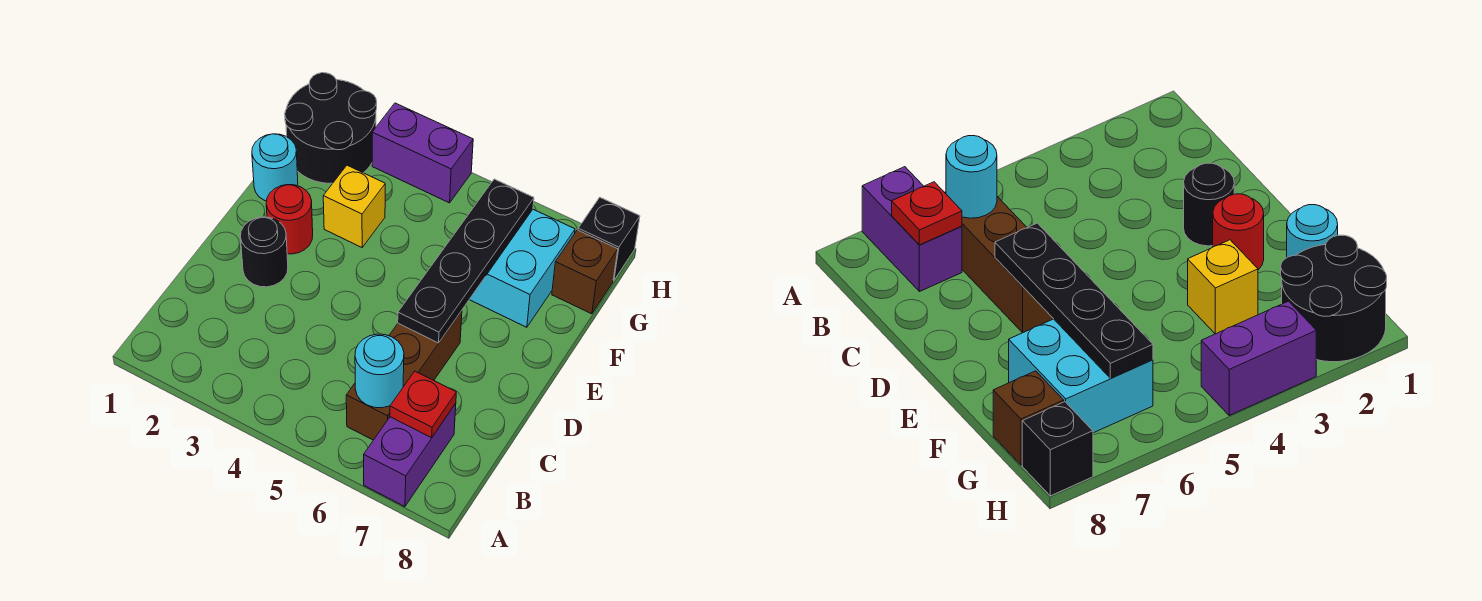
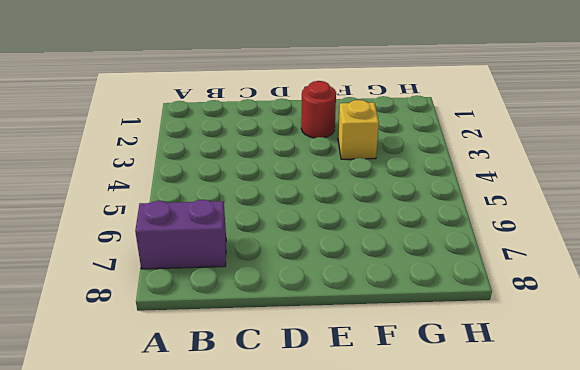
none -> brown brick B6:D6 level 1
none -> black round brick D2 level 1
none -> cyan round brick F1 level 1

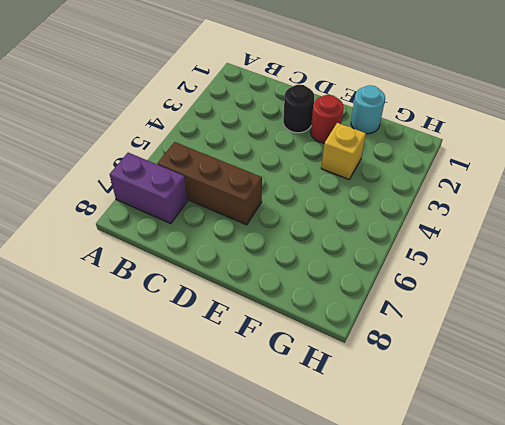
none -> cyan brick F6:G7 level 1
none -> black round brick G1:H2 level 1
none -> brown brick G8 level 1

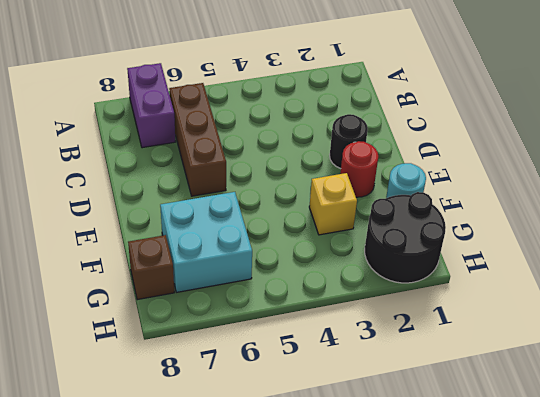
none -> purple brick H3:H4 level 1
none -> black brick H8 level 1
none -> cyan round brick B6 level 2

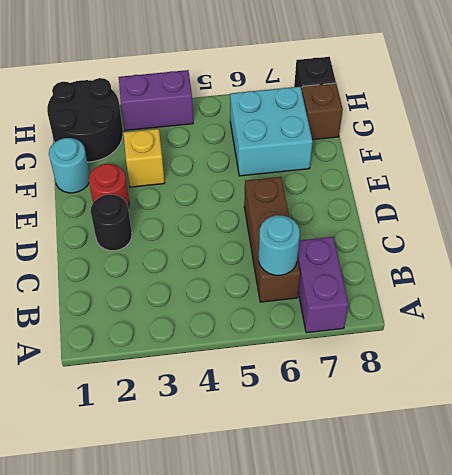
none -> red plate B7 level 2
none -> black plate D6:G6 level 2

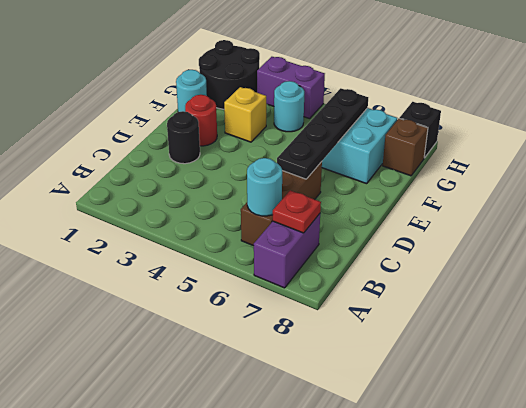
cyan round brick G4 level 1 -> none

